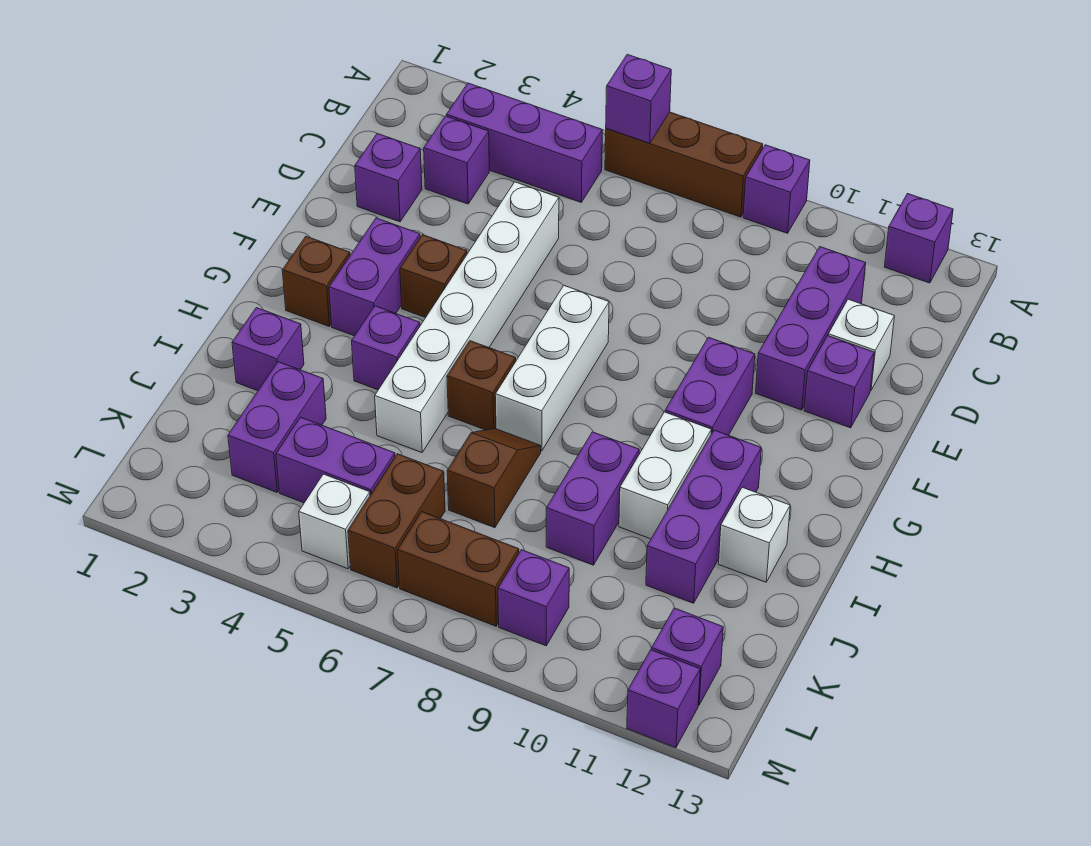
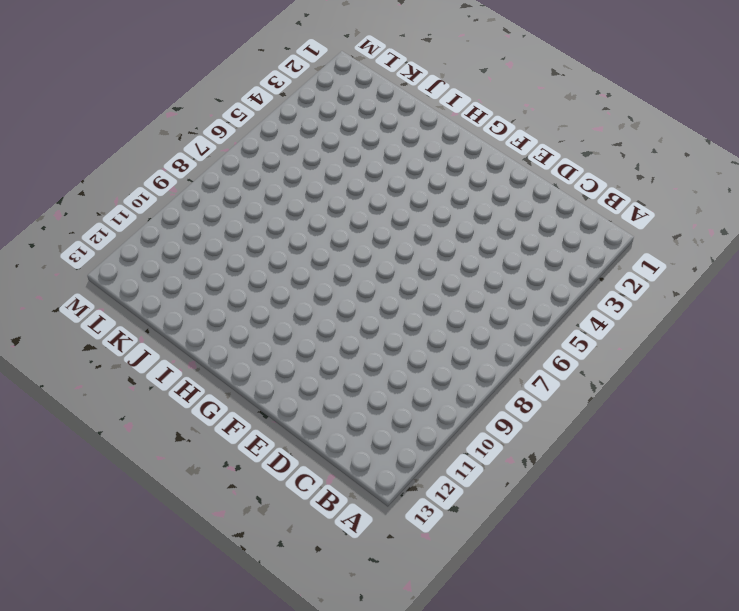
none -> brown brick A6:A8 level 1
none -> purple brick A9 level 1
none -> purple brick A12 level 1
none -> purple brick B3:B5 level 1

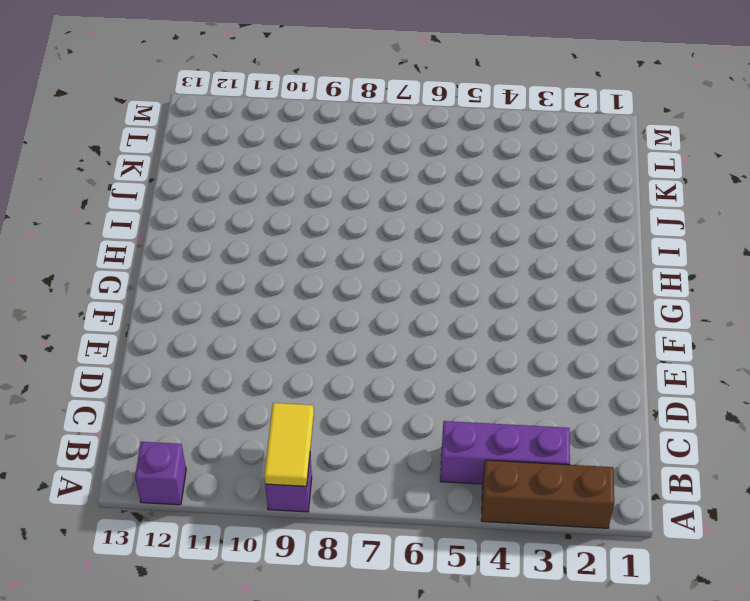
brown brick A2:A4 level 1 -> brown brick A6:A8 level 1
yellow tile A9:B9 level 2 -> none
none -> purple brick C3 level 1
none -> purple brick C11:E11 level 1
none -> purple brick D2 level 1
none -> white brick D5:I5 level 1

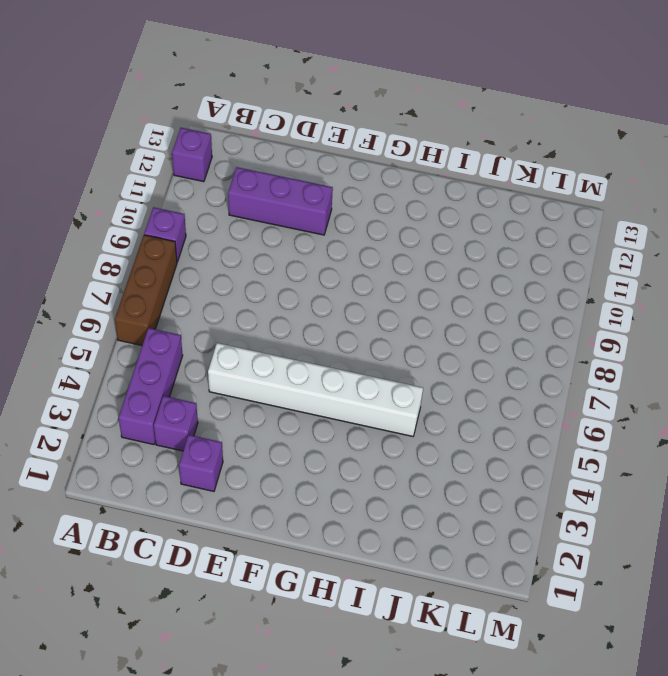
none -> white brick D12 level 1
none -> purple brick E12 level 1
none -> purple brick F3:G3 level 1
none -> brown brick F4 level 1

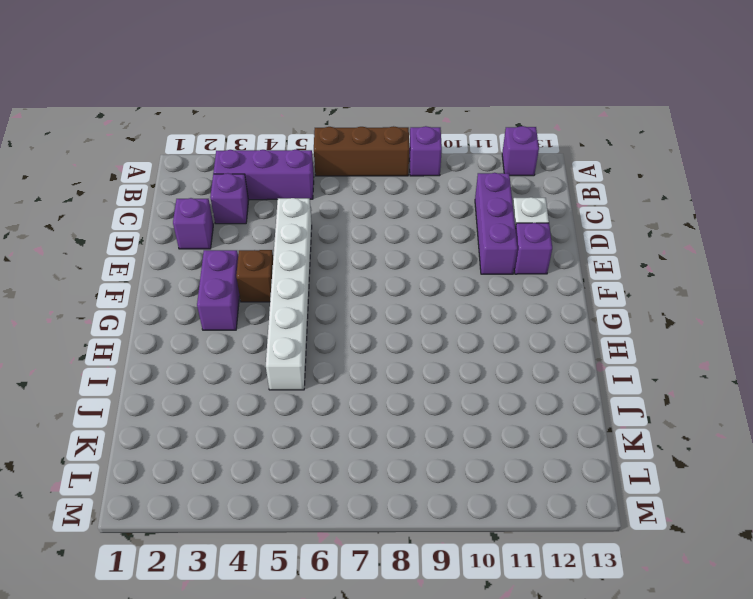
none -> white brick F7:H7 level 1
none -> purple brick F10:G10 level 1
none -> brown brick G2 level 1
none -> purple brick H4 level 1

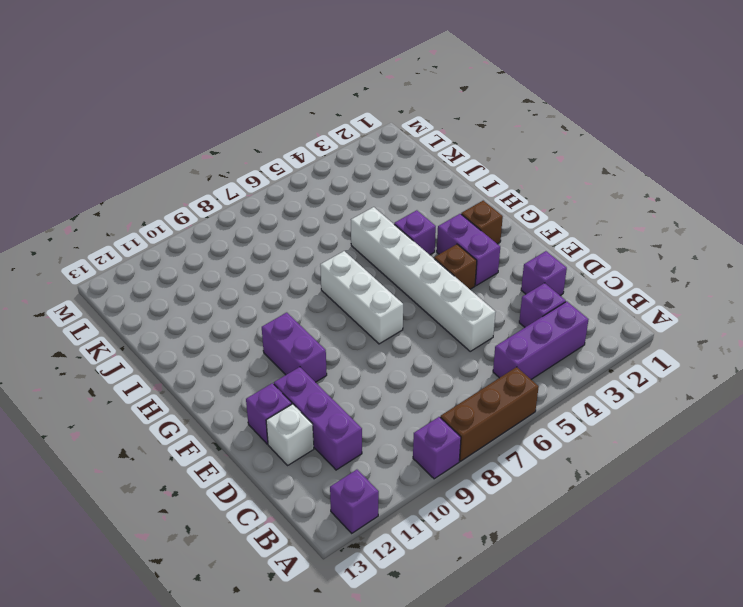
none -> brown brick H6 level 1
none -> white brick H10:I10 level 1
none -> purple brick H11:J11 level 1
none -> purple brick I2 level 1

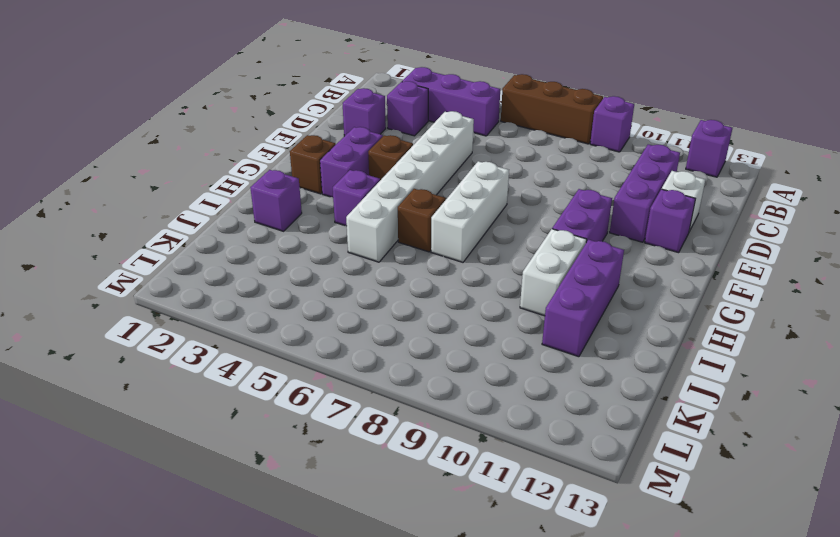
none -> brown slope I7:J7 level 1 top J
none -> purple brick I9:J9 level 1
none -> white brick I12 level 1
none -> purple brick J3:K3 level 1

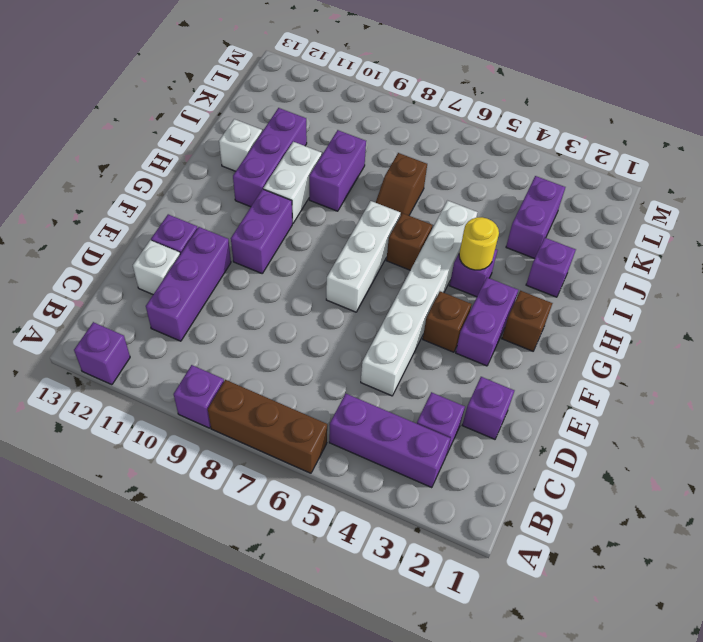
yellow round brick H4 level 2 -> none
none -> purple brick K4:K5 level 1
none -> brown brick K6:L6 level 1
none -> white brick L5 level 1
none -> brown brick L7:L8 level 1

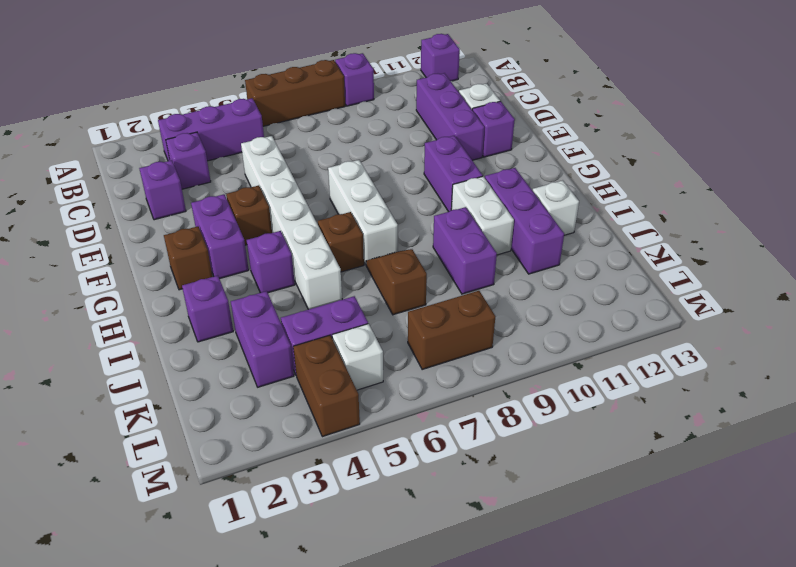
brown brick L4:M4 level 1 -> brown brick K6:L6 level 1
none -> purple brick L9 level 1
none -> purple brick L12 level 1
none -> purple brick M12 level 1
none -> purple brick A6 level 2

